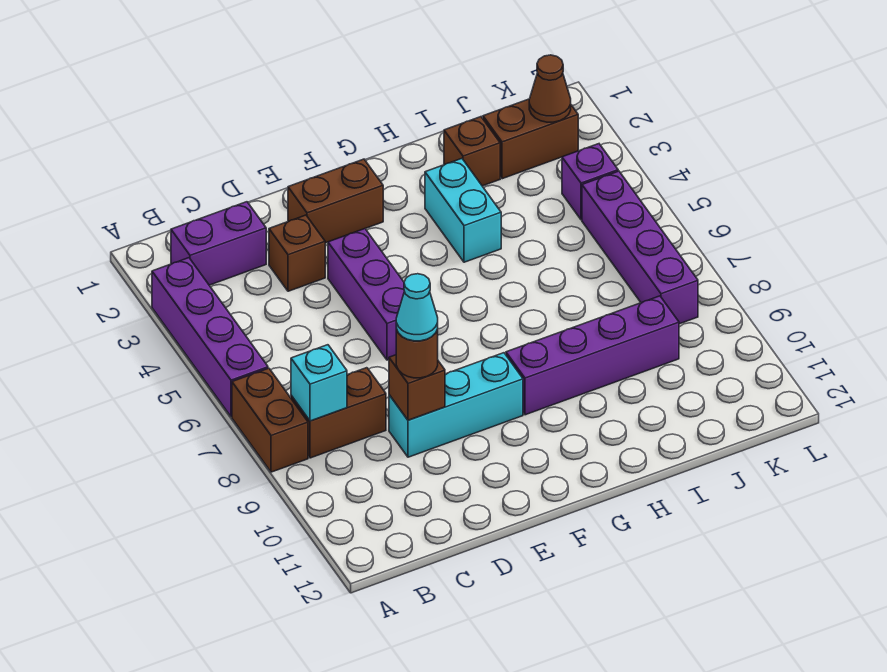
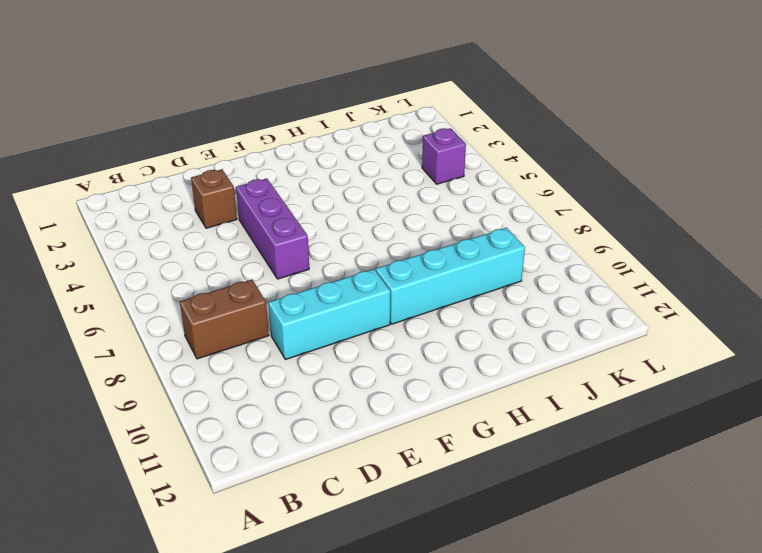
cyan brick G9:J9 level 1 -> purple brick G9:J9 level 1
none -> purple brick A3:A6 level 1
none -> brown brick A7:A8 level 1
none -> purple brick B2:C2 level 1

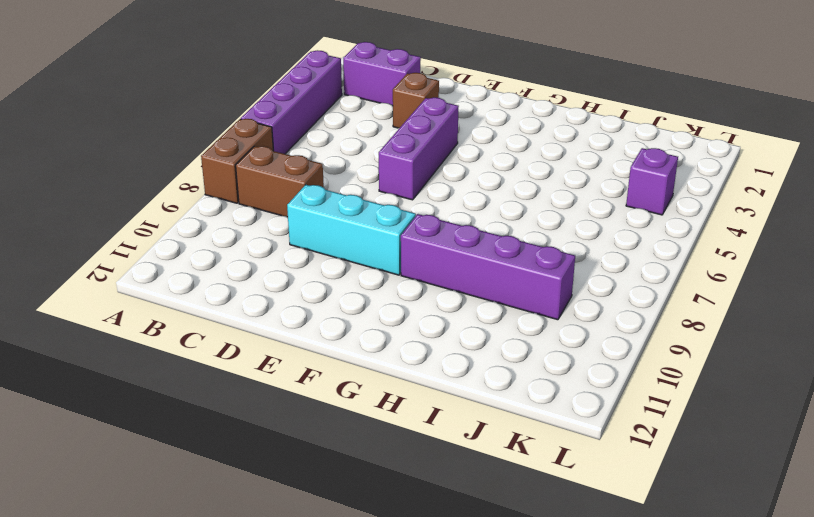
none -> brown brick E2:F2 level 1
none -> cyan brick H3:H4 level 1
none -> brown brick I2 level 1

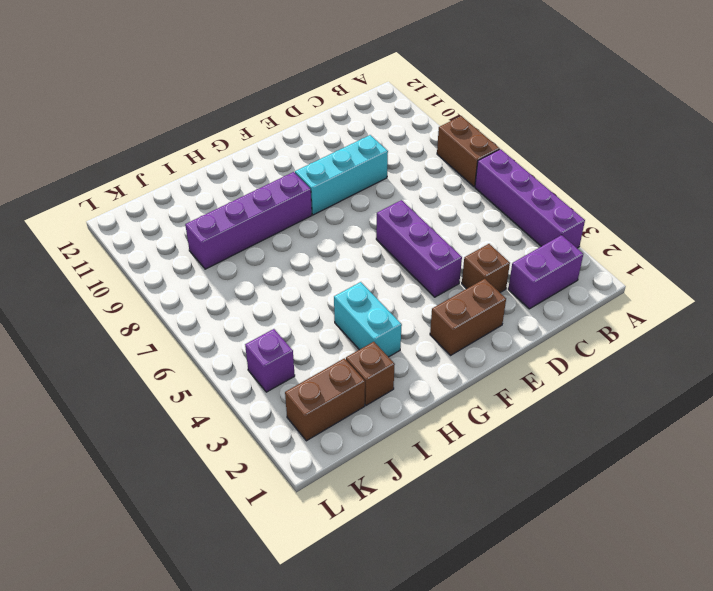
none -> brown brick B8:C8 level 1
none -> purple brick K5:K8 level 1
none -> cyan brick B8 level 2

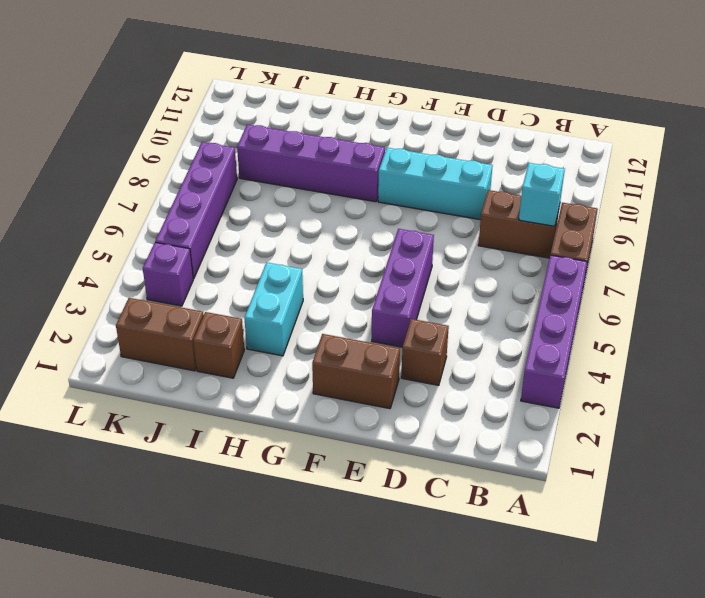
none -> purple brick B2:C2 level 1
none -> brown brick D9 level 2
none -> brown cone K2 level 2

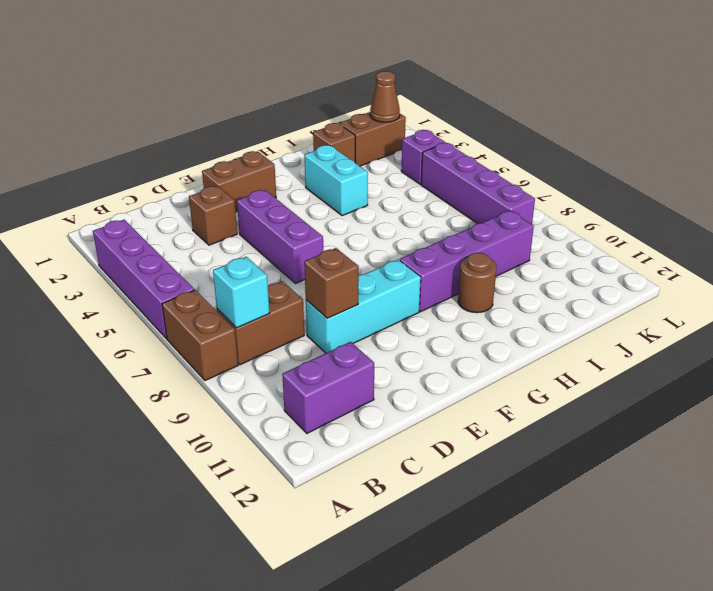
purple brick B11:C11 level 1 -> purple brick B2:C2 level 1
brown round brick H10 level 1 -> brown round brick D9 level 3
none -> cyan cone D9 level 4

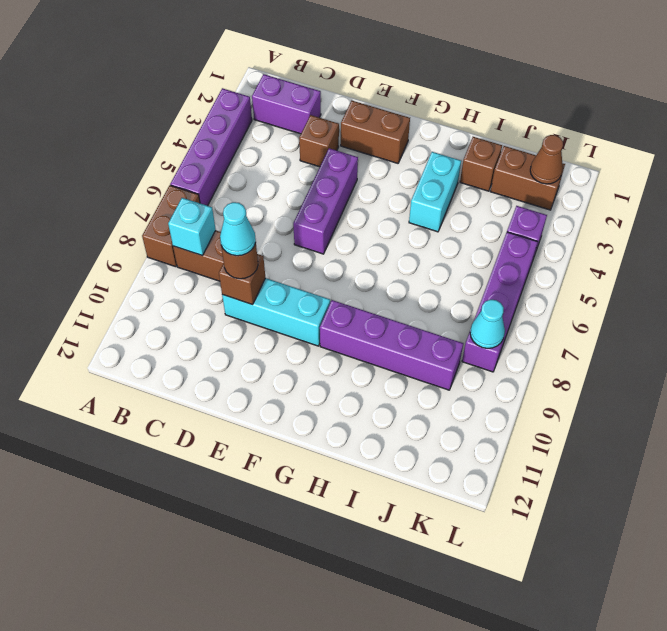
cyan cone K8 level 2 -> none

